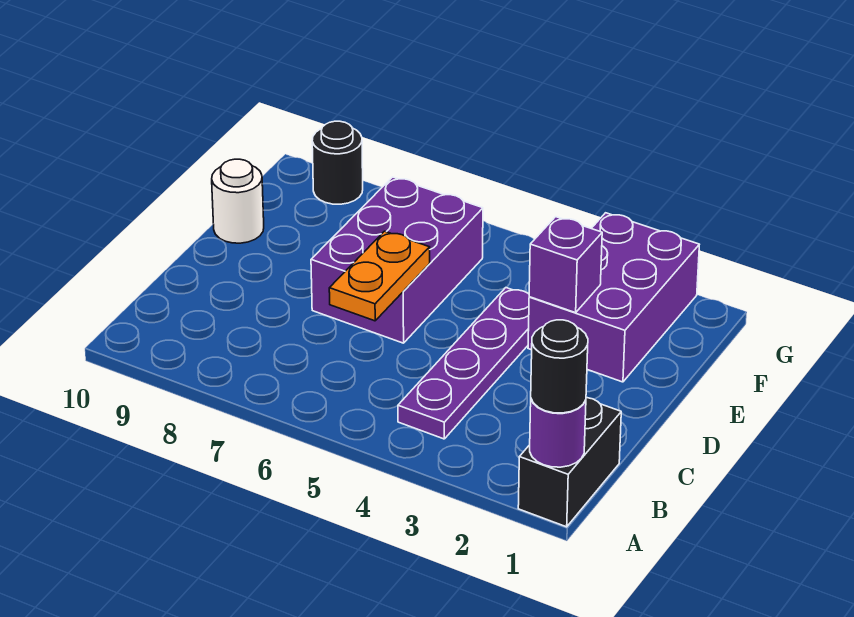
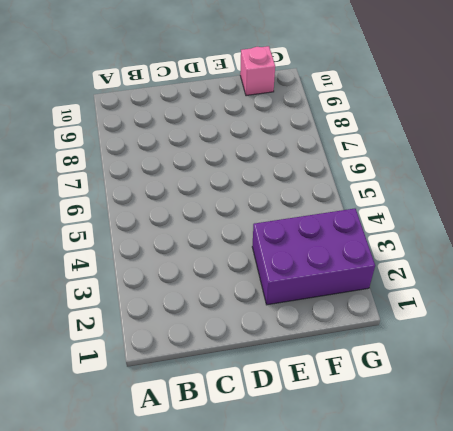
pink brick F10 level 1 -> none
none -> black brick A1:B1 level 1
none -> purple plate B4:E4 level 1

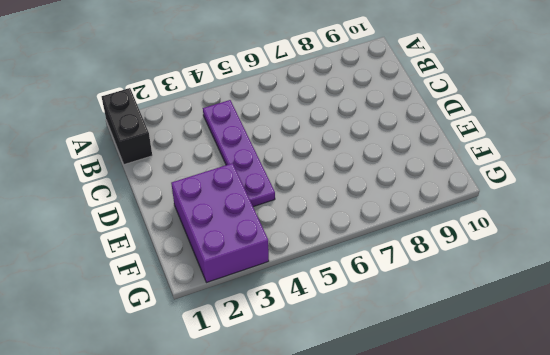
none -> purple brick D6:F7 level 1
none -> white round brick E10 level 1

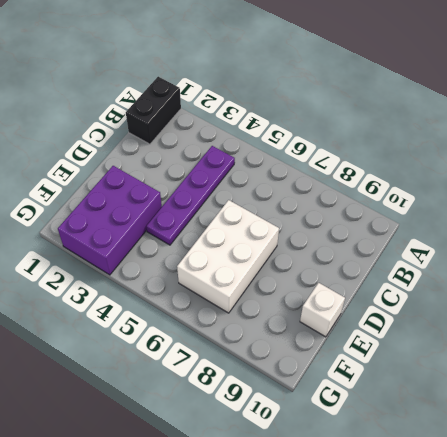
white brick D6:F7 level 1 -> purple brick D6:F7 level 1
white brick E10 level 1 -> white round brick E10 level 1
none -> black round brick G9 level 1
none -> purple round brick A1 level 2

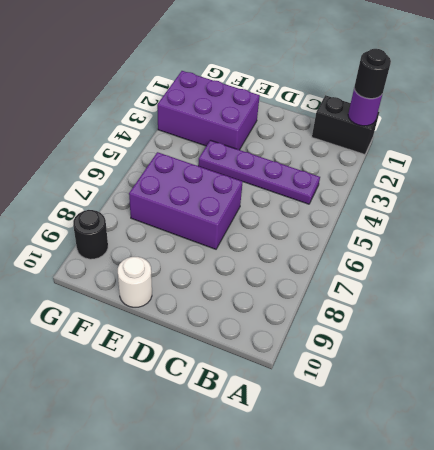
none -> orange plate C6:D6 level 2
none -> purple brick E3 level 2

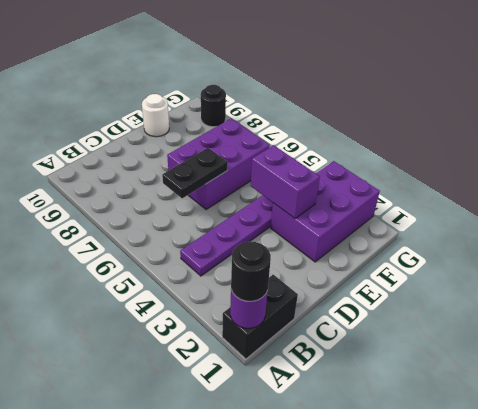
black plate C6:D6 level 2 -> orange plate C6:D6 level 2
purple brick E3:E4 level 2 -> purple brick E3 level 2

